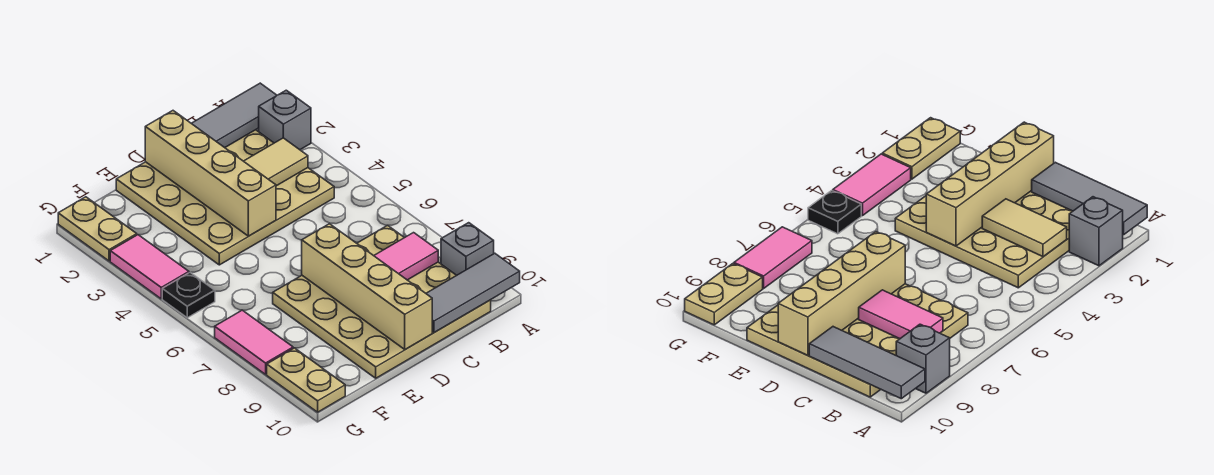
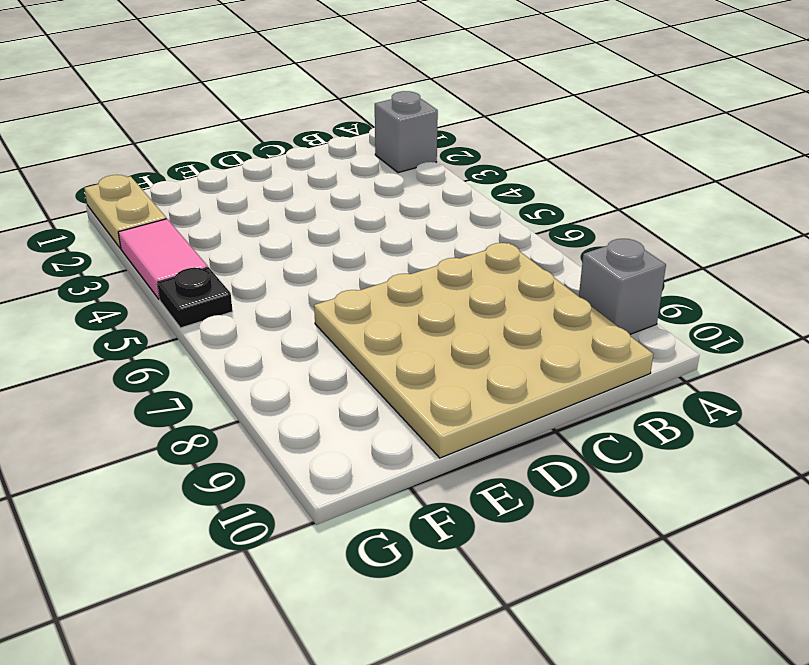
none -> tan plate B1:E4 level 1
none -> pink tile G7:G8 level 1
none -> tan plate G9:G10 level 1

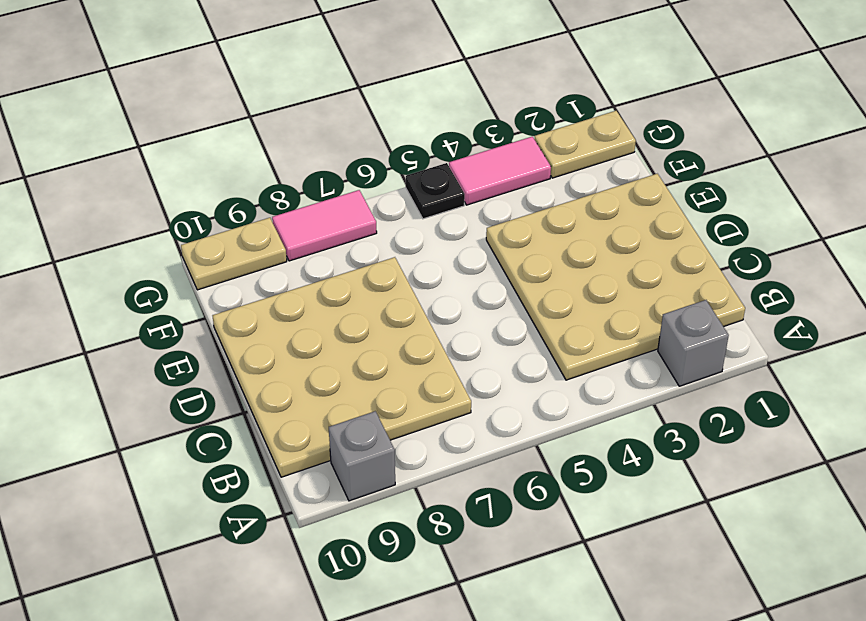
none -> grey tile A1:C1 level 2
none -> grey tile A10:C10 level 2
none -> tan tile B3:C3 level 2

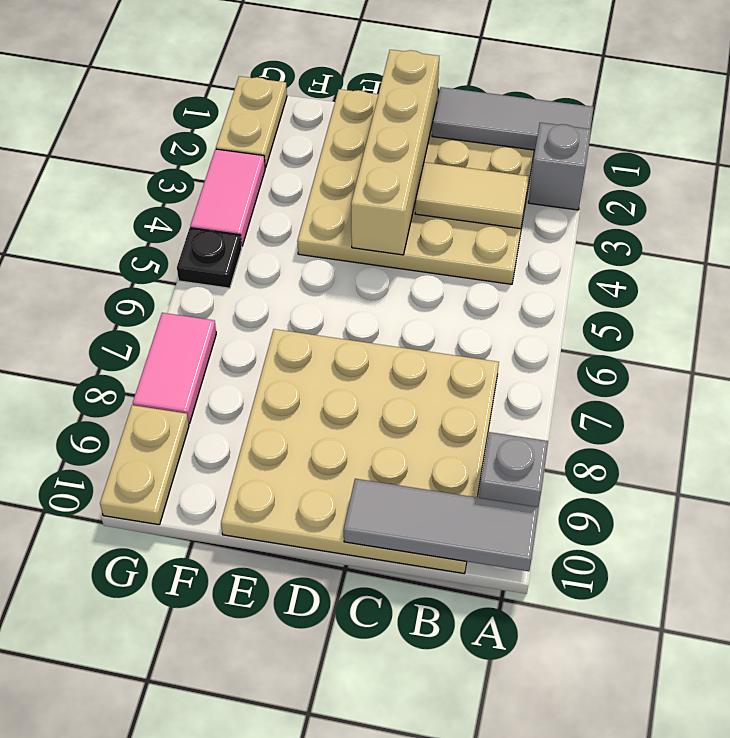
none -> pink tile B8:C8 level 2
none -> tan brick D7:D10 level 2

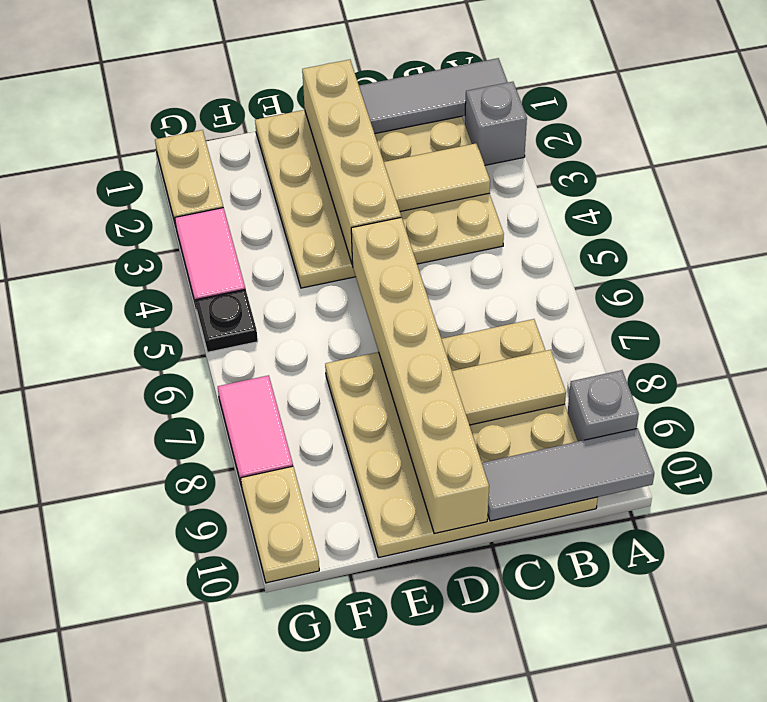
tan tile B8:C8 level 2 -> pink tile B8:C8 level 2
tan brick D5:D10 level 2 -> tan brick D7:D10 level 2

